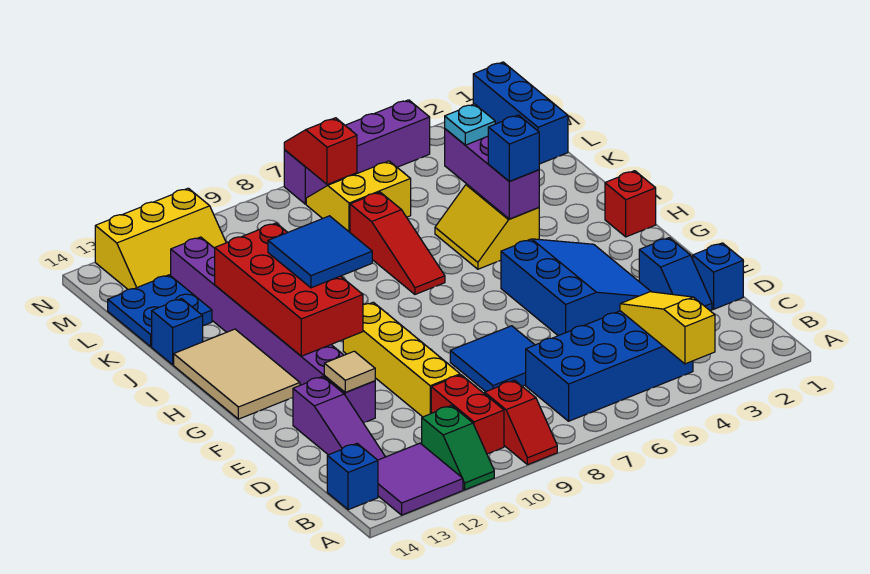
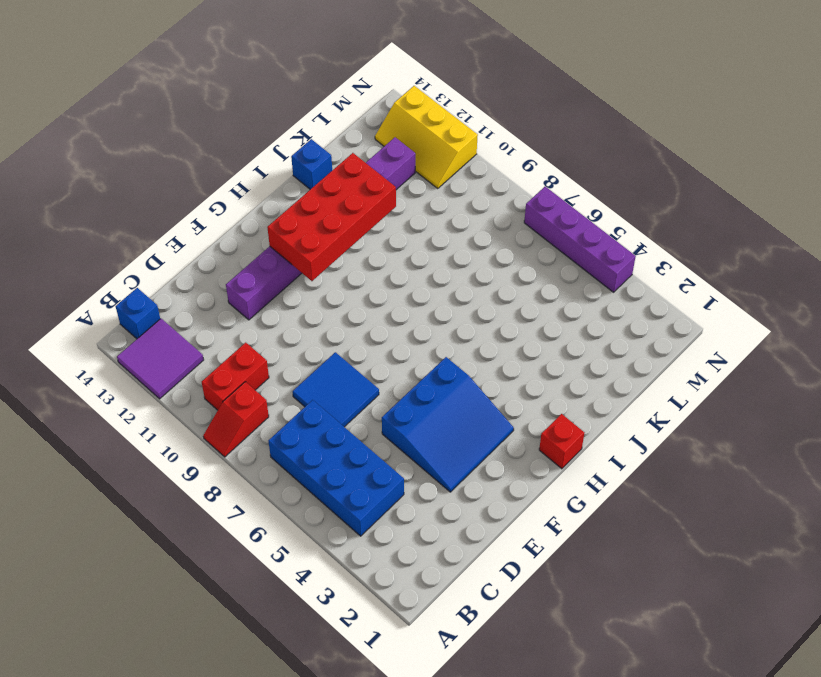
none -> green slope A11:B11 level 1 top B
none -> purple slope C13:E13 level 1 top E
none -> blue brick D1 level 1
none -> blue slope D2:E2 level 1 top E

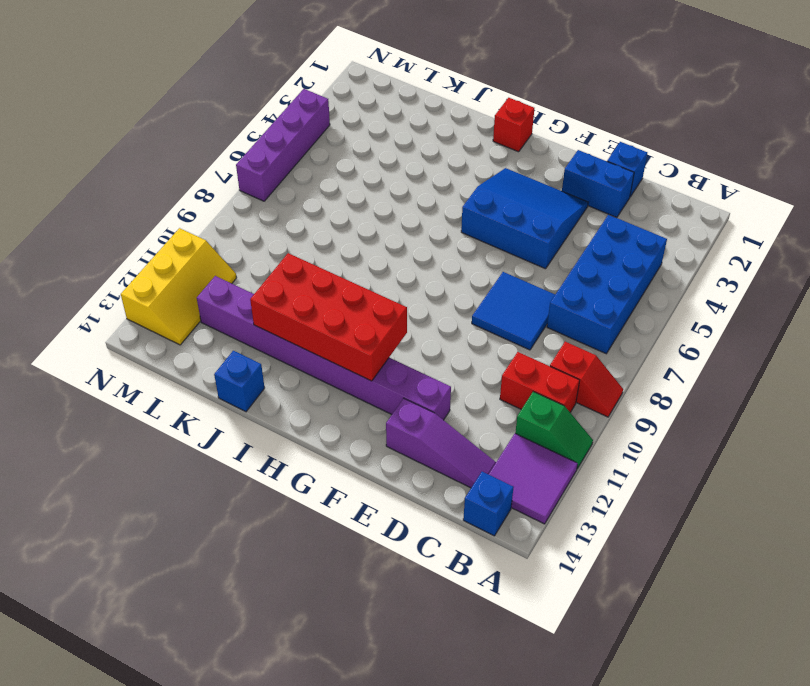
blue brick D2:E2 level 1 -> blue slope D2:E2 level 1 top E
none -> yellow brick D10:G10 level 1
none -> tan tile G13:I14 level 1
none -> yellow slope I4:J5 level 1 top 4
none -> red slope I7:K7 level 1 top K

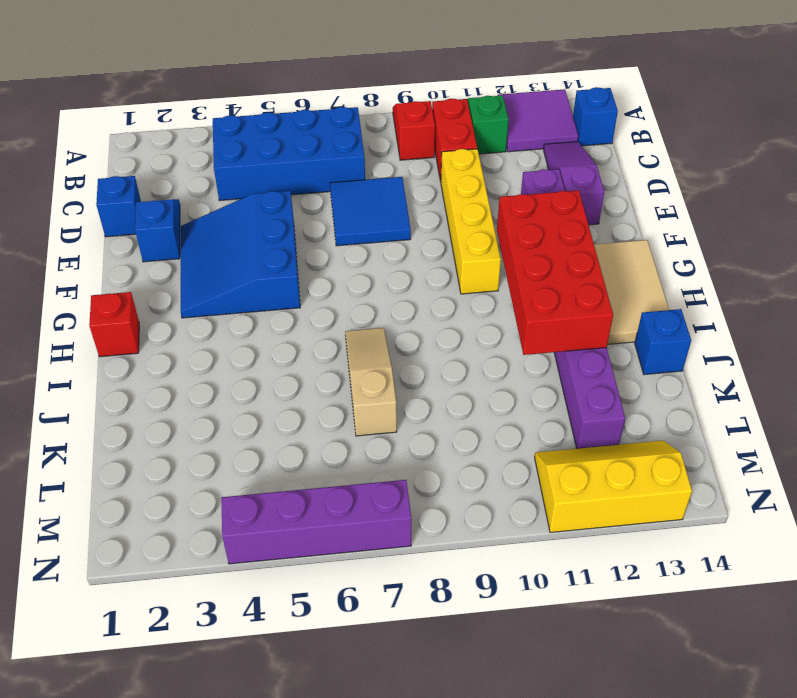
tan slope I7:K7 level 1 top K -> red slope I7:K7 level 1 top K
none -> yellow slope I4:J5 level 1 top 4
none -> blue plate K13:L14 level 1
none -> blue brick L1:N1 level 1
none -> yellow slope L6:M7 level 1 top L

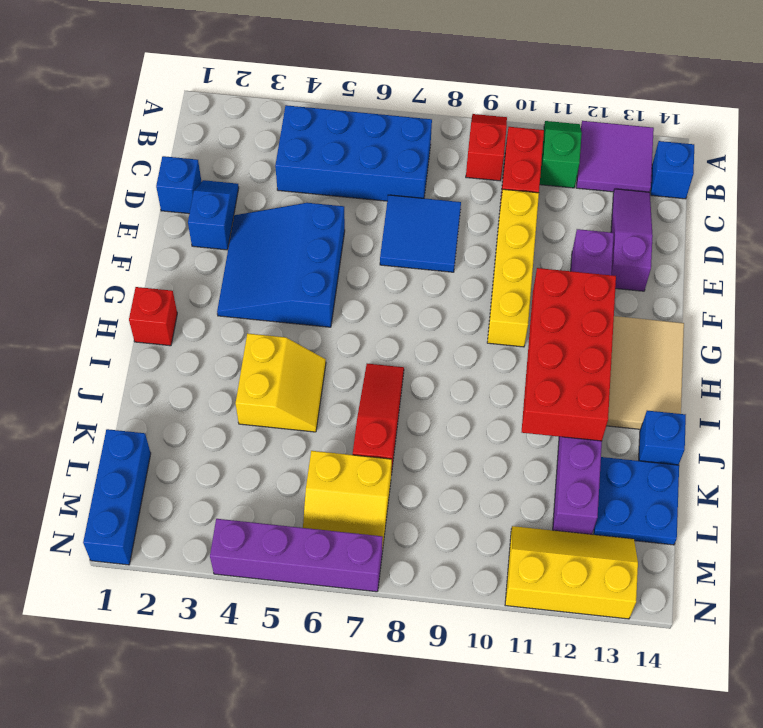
none -> yellow slope A4:C4 level 2 top A
none -> tan tile E12 level 2
none -> purple brick I4:K4 level 2
none -> red slope M7:N7 level 2 top M

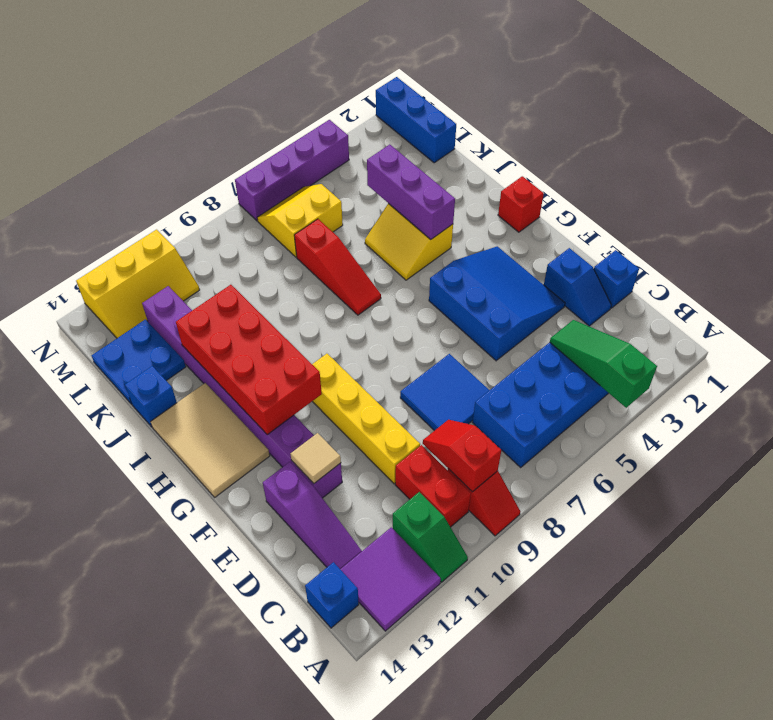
green slope A4:C4 level 2 top A -> yellow slope A4:C4 level 2 top A
red slope B9:C9 level 2 top B -> red slope M7:N7 level 2 top M
none -> blue tile H10:I11 level 3
none -> blue brick I4 level 3
none -> cyan plate K4 level 3

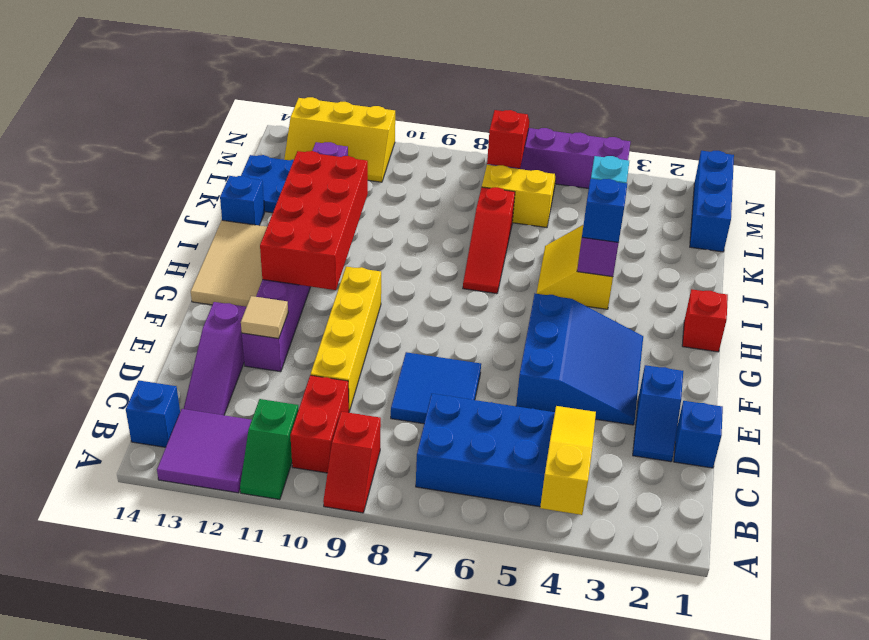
none -> blue tile H10:I11 level 3

